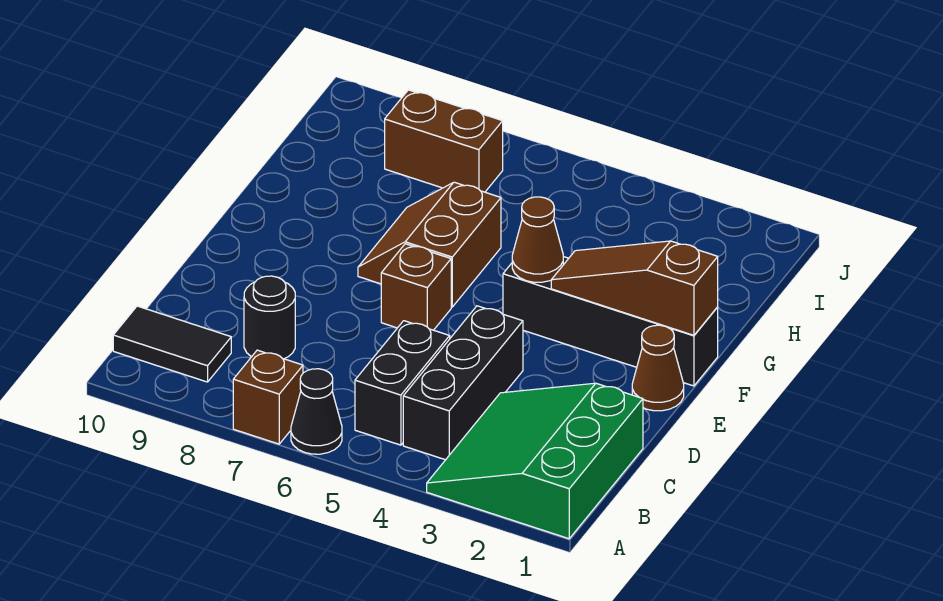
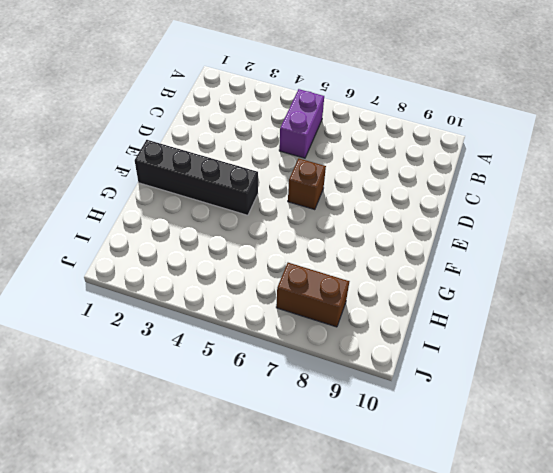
purple brick B5:C5 level 1 -> black brick B5:C5 level 1
none -> green slope A1:C3 level 1 top 1
none -> black cone A6 level 1
none -> brown brick A7 level 1

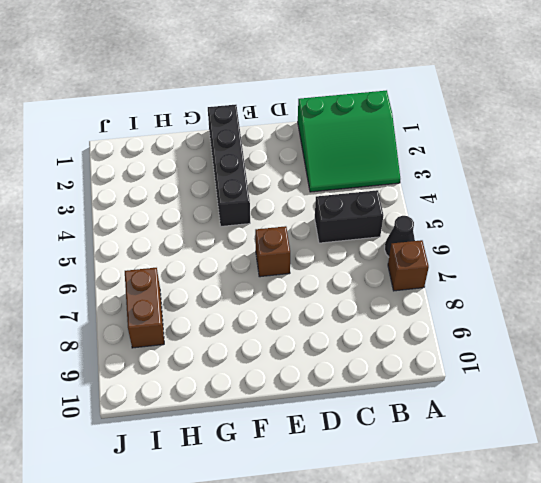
none -> black brick B4:D4 level 1
none -> black tile B9:B10 level 1
none -> black round brick C8 level 1

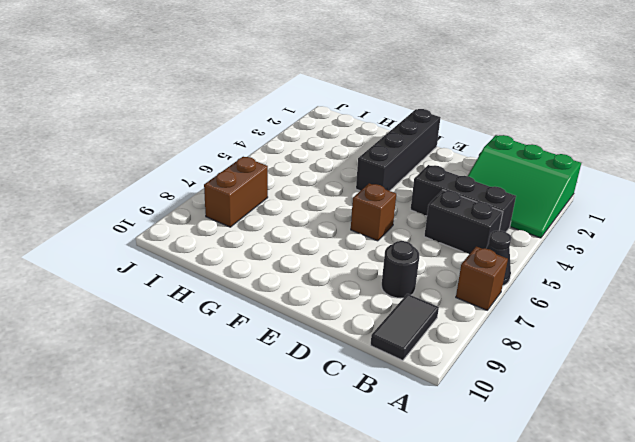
none -> brown cone E1 level 1
none -> brown slope F6:G7 level 1 top 6
none -> brown slope F1:F3 level 2 top 1

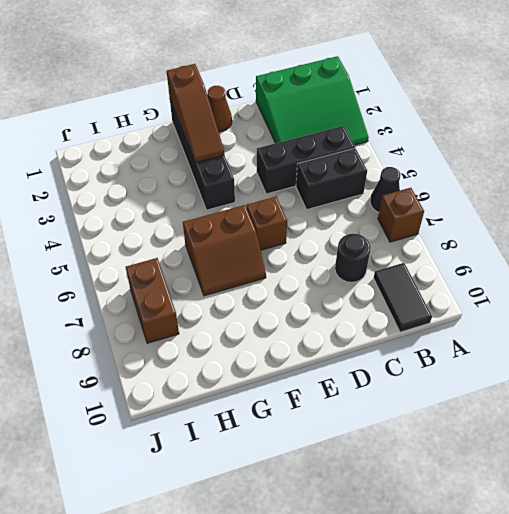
none -> brown cone F4 level 2

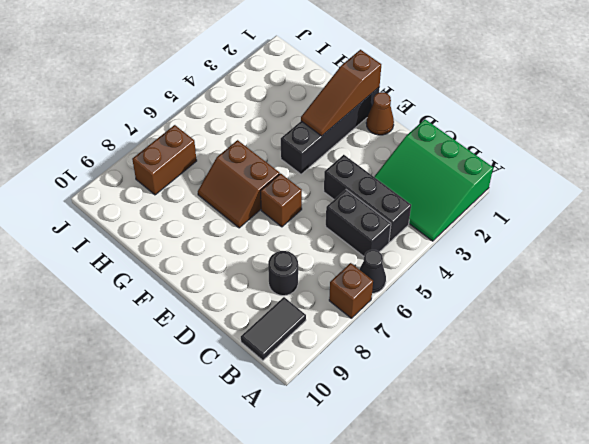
none -> brown cone F4 level 2

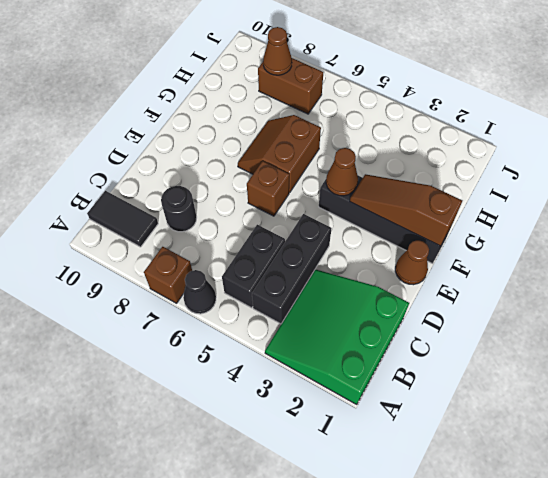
brown cone I8 level 2 -> none

